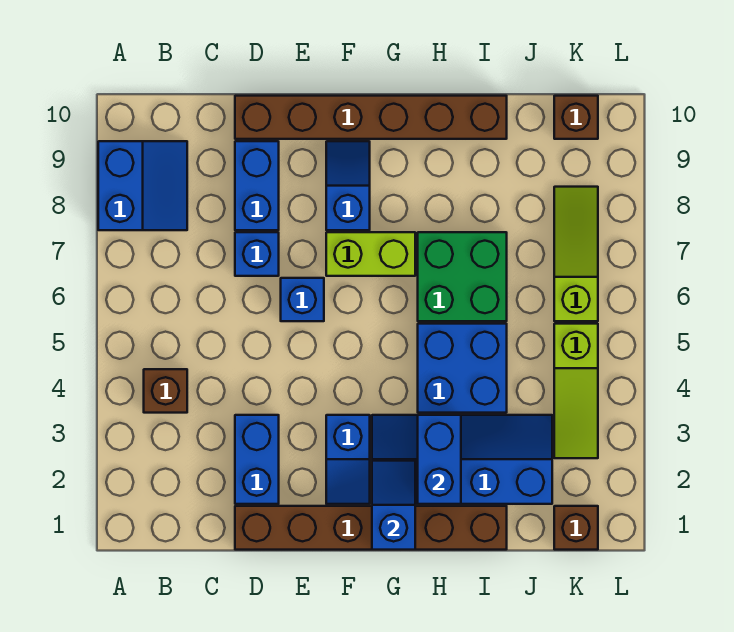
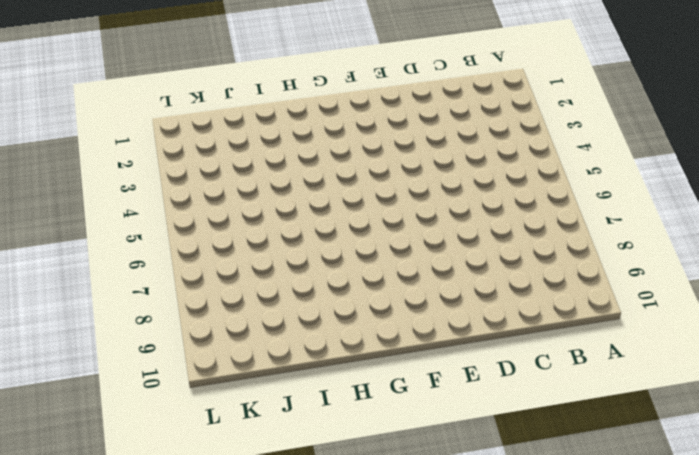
none -> blue slope A8:B9 level 1 top A
none -> brown brick B4 level 1
none -> brown brick D1:I1 level 1

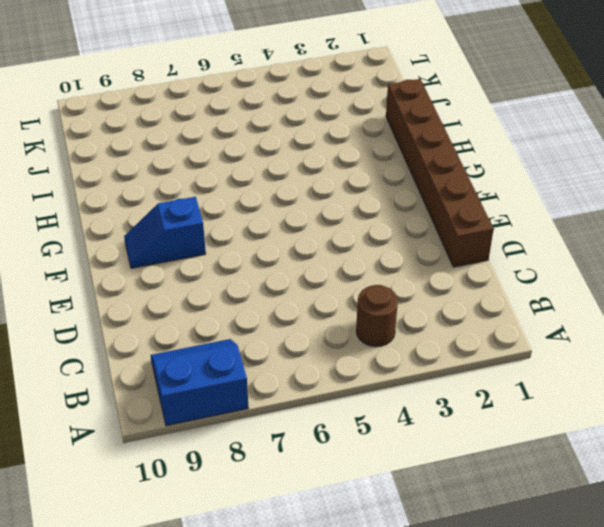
brown round brick B4 level 1 -> brown brick B4 level 1
none -> blue brick D2:D3 level 1
none -> blue brick D7 level 1
none -> blue brick D8:D9 level 1

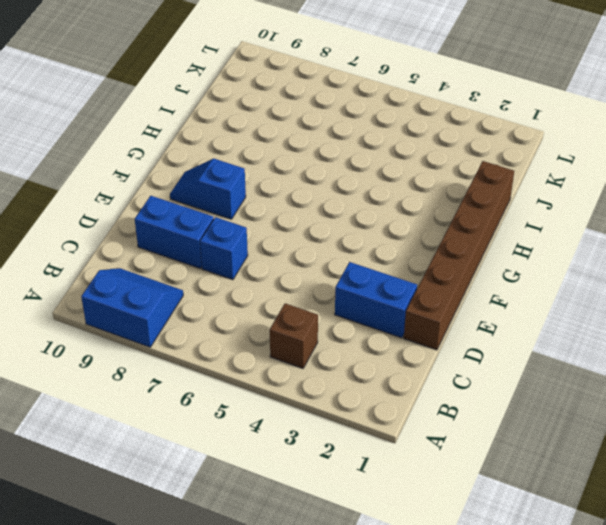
none -> brown brick D10:I10 level 1
none -> blue brick E6 level 1
none -> blue slope F2:F3 level 1 top 3

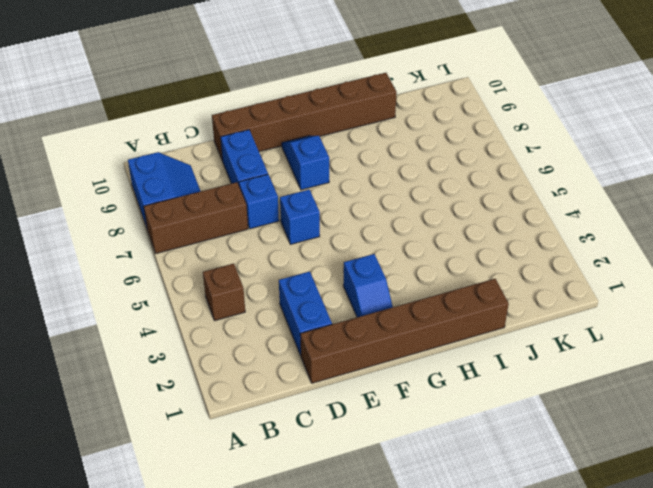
brown brick A7:C7 level 1 -> none
none -> lime brick F7:G7 level 1
none -> blue slope G2:J3 level 1 top 2
none -> blue brick H4:I5 level 1

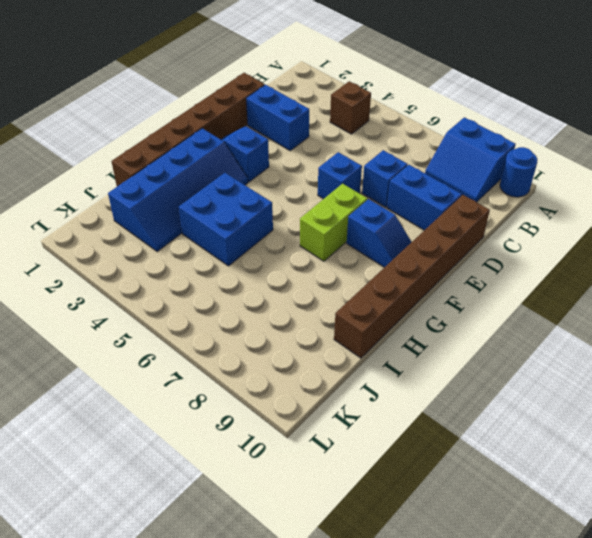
blue round brick A10 level 1 -> none
none -> green brick H6:I7 level 1
none -> brown brick K1 level 1
none -> lime slope K3:K5 level 1 top 5

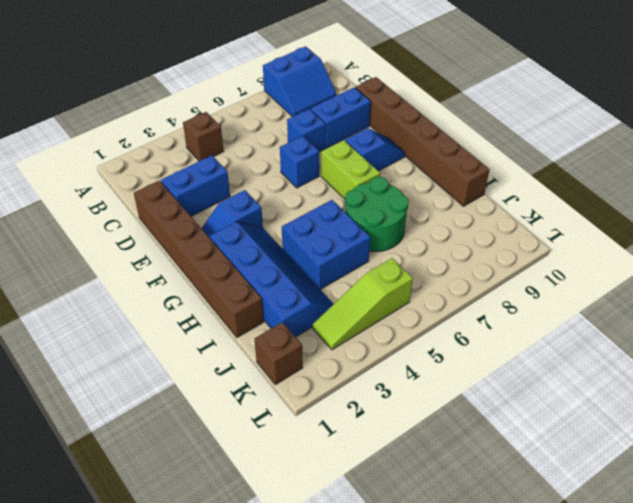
green round brick H6:I7 level 1 -> green brick H6:I7 level 1
none -> lime slope K6:K8 level 1 top 6
none -> brown brick K10 level 1
none -> blue slope G1:G2 level 2 top 1

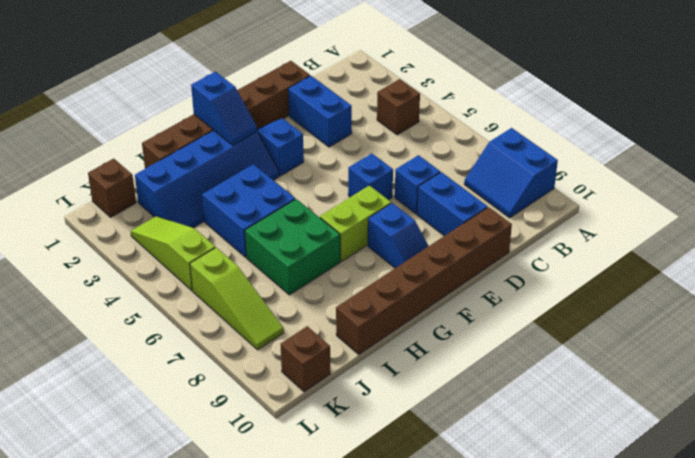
none -> blue brick H2:H3 level 2

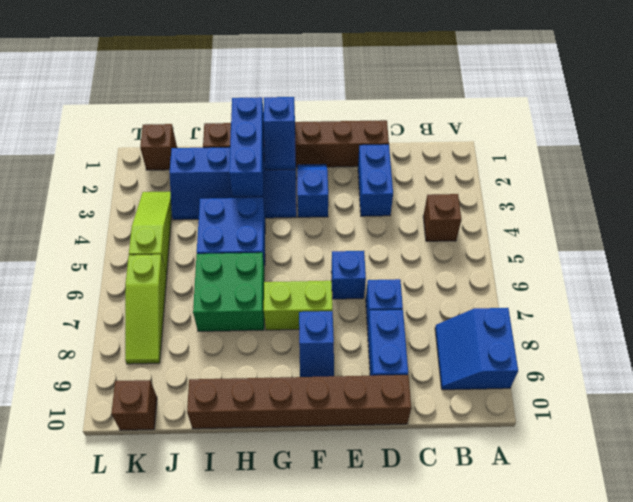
blue brick H1:H3 level 2 -> blue brick H2:H3 level 2

